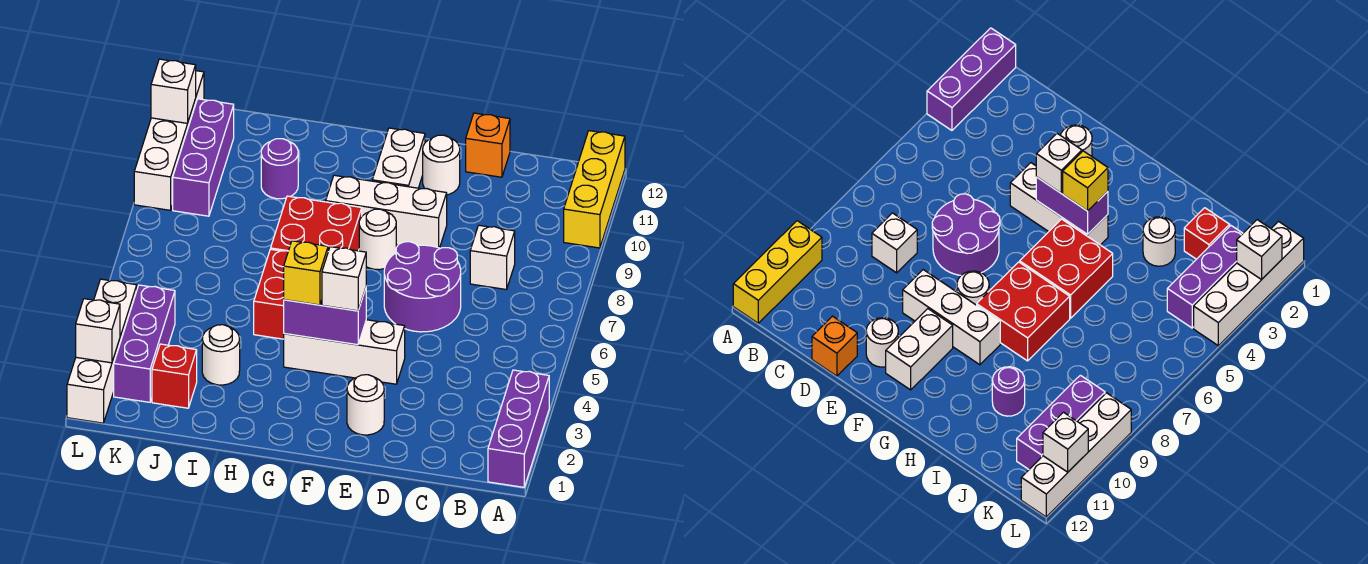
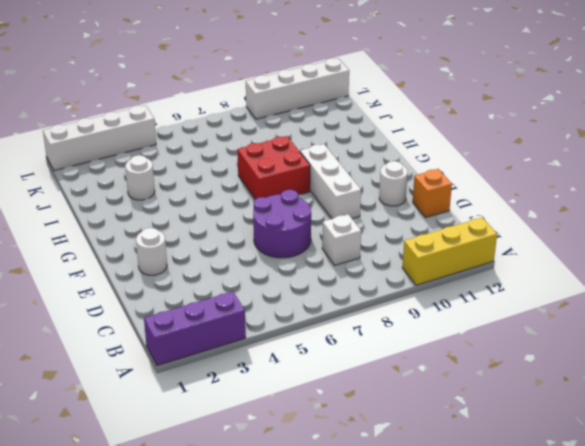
none -> white brick E4:G4 level 1
none -> white round brick F8 level 1
none -> white brick F10:F11 level 1

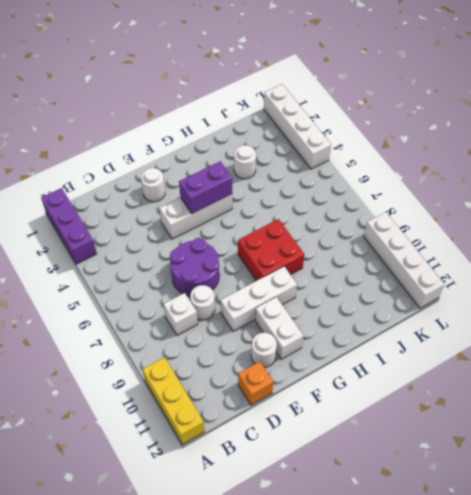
white round brick D8 level 1 -> white round brick F8 level 1
none -> red brick G5:H6 level 1
none -> purple round brick I10 level 1
none -> red brick J2 level 1

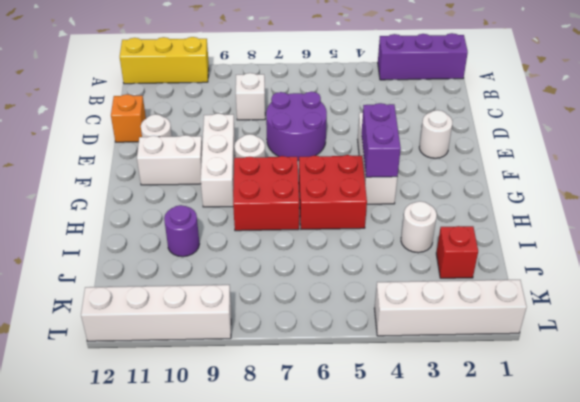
none -> purple brick K2:K4 level 1
none -> purple brick K9:K11 level 1
none -> white brick L2 level 2

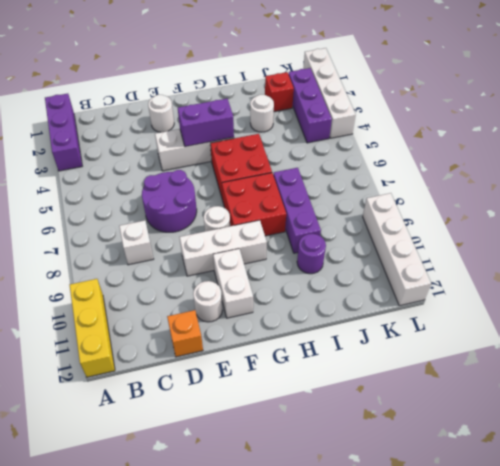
purple brick I7:I9 level 1 -> purple brick K9:K11 level 1
none -> white brick L2 level 2
none -> white brick L11 level 2
none -> white brick F4 level 3

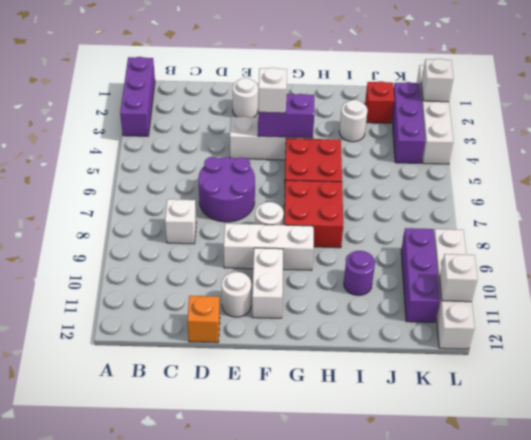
none -> yellow brick A10:A12 level 1
none -> yellow brick G4 level 3

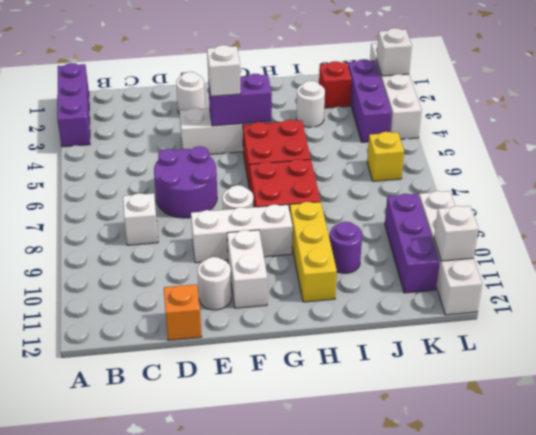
yellow brick H9:H11 level 1 -> yellow brick A10:A12 level 1
yellow brick K6 level 1 -> yellow brick G4 level 3

